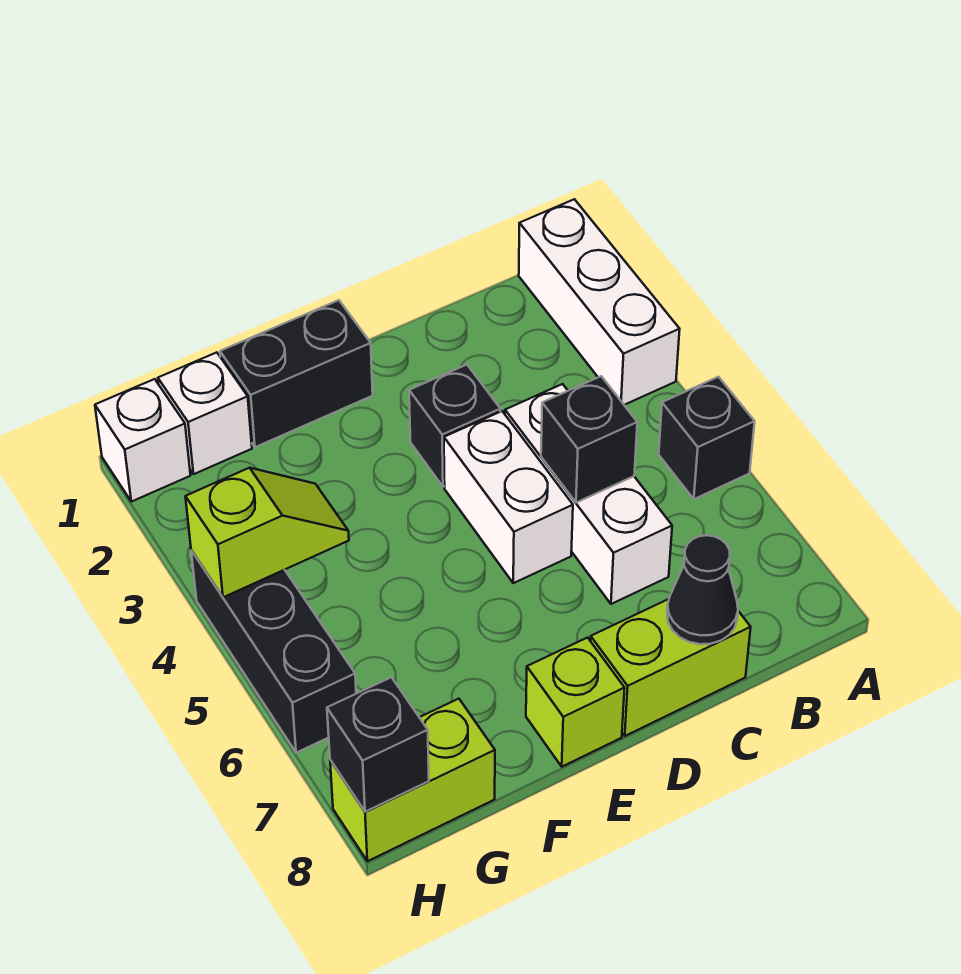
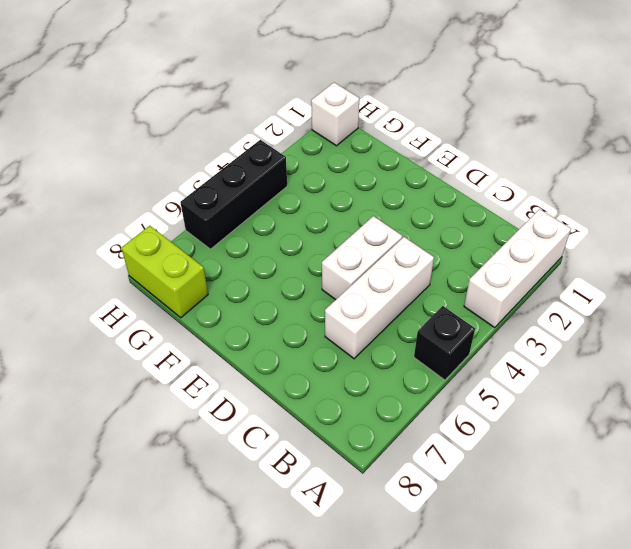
none -> lime brick C8:D8 level 1
none -> black brick D3 level 1
none -> black brick E1:F1 level 1

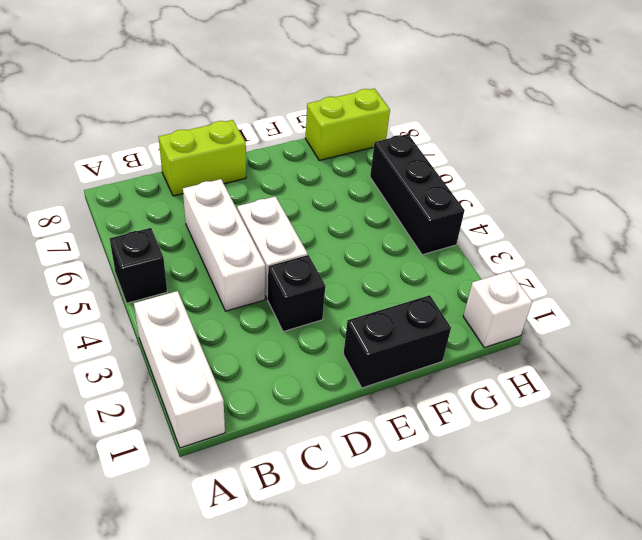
none -> lime brick E8 level 1
none -> white brick G1 level 1
none -> black brick C5 level 2

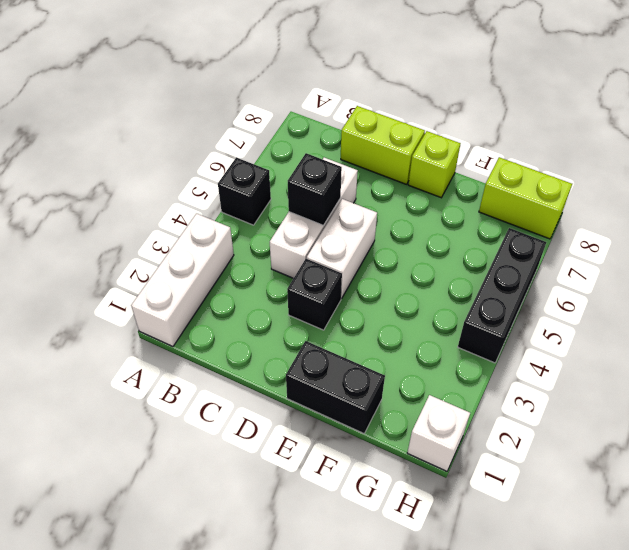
none -> white brick G1 level 1
none -> black cone C8 level 2
none -> lime slope G4:H4 level 2 top H

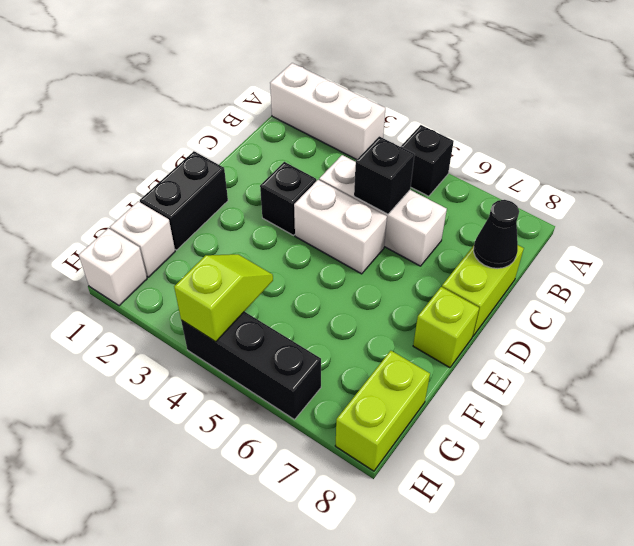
none -> black brick H8 level 2

